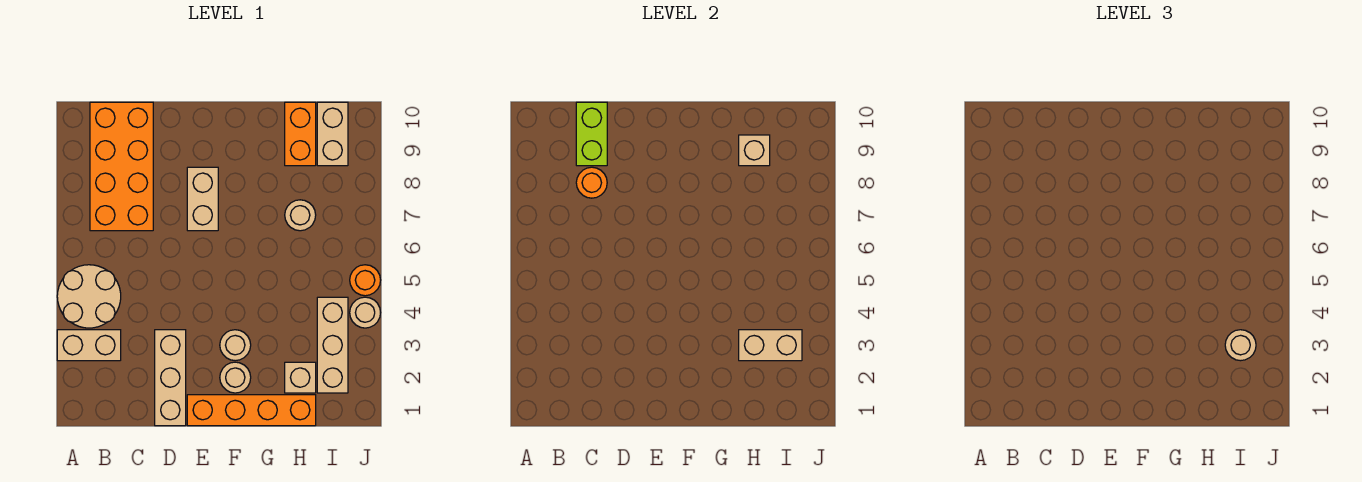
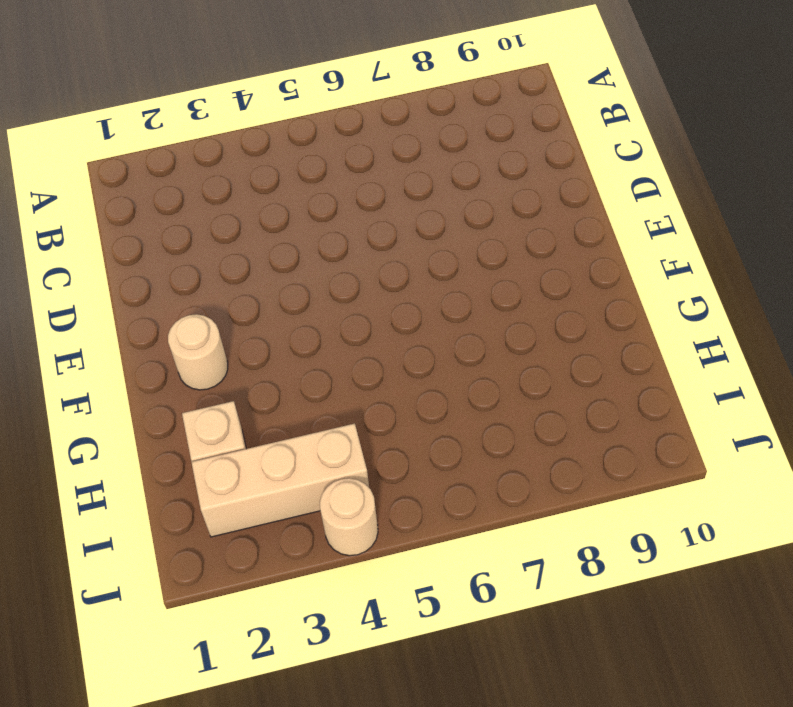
none -> tan brick A3:B3 level 1
none -> tan round brick A4:B5 level 1
none -> orange brick B7:C10 level 1

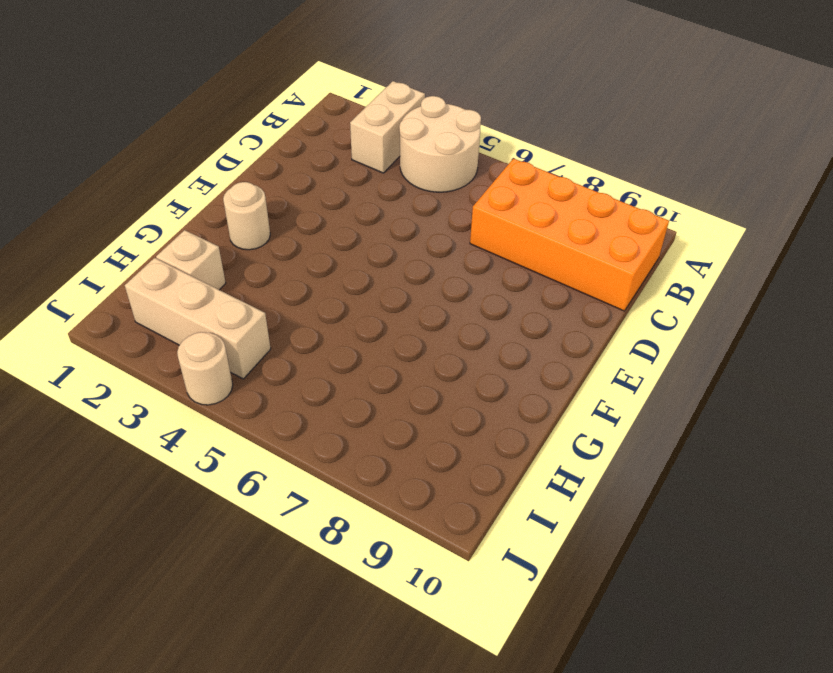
none -> tan brick D1:D3 level 1
none -> orange brick E1:H1 level 1
none -> tan brick E7:E8 level 1

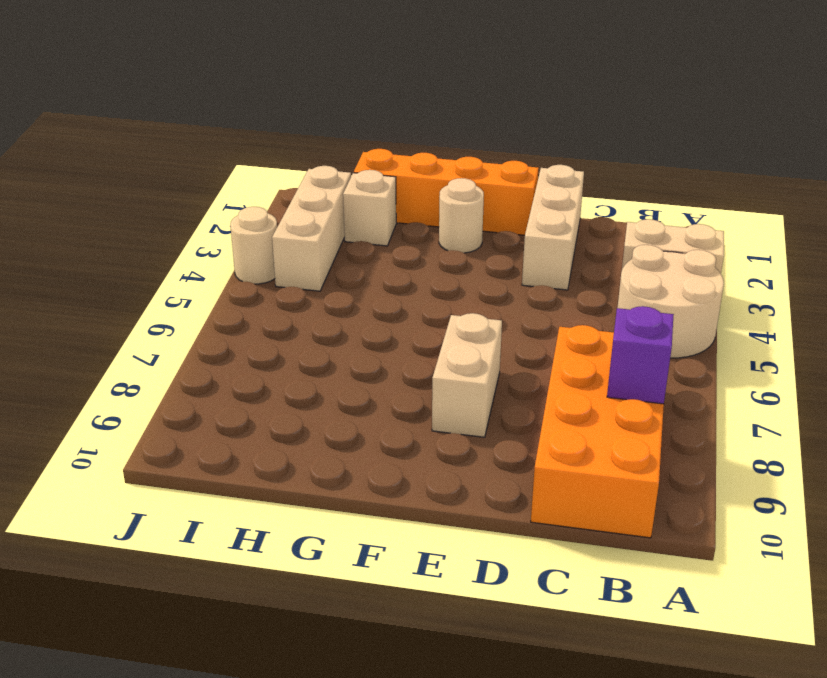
purple brick B8 level 2 -> none
none -> tan round brick F3 level 1
none -> tan round brick H7 level 1
none -> orange brick H9:H10 level 1

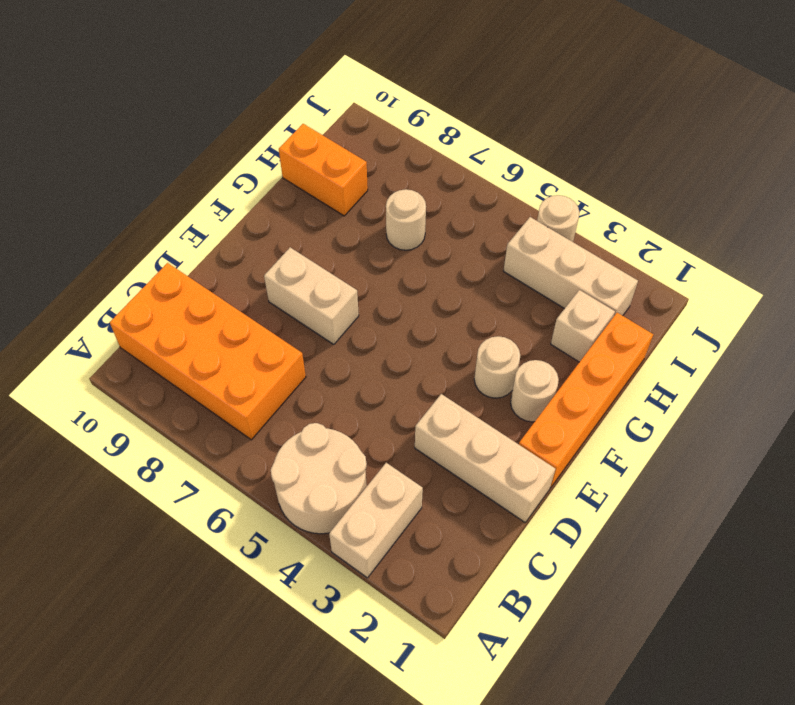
none -> tan brick I9:I10 level 1
none -> orange round brick J5 level 1
none -> orange round brick C8 level 2

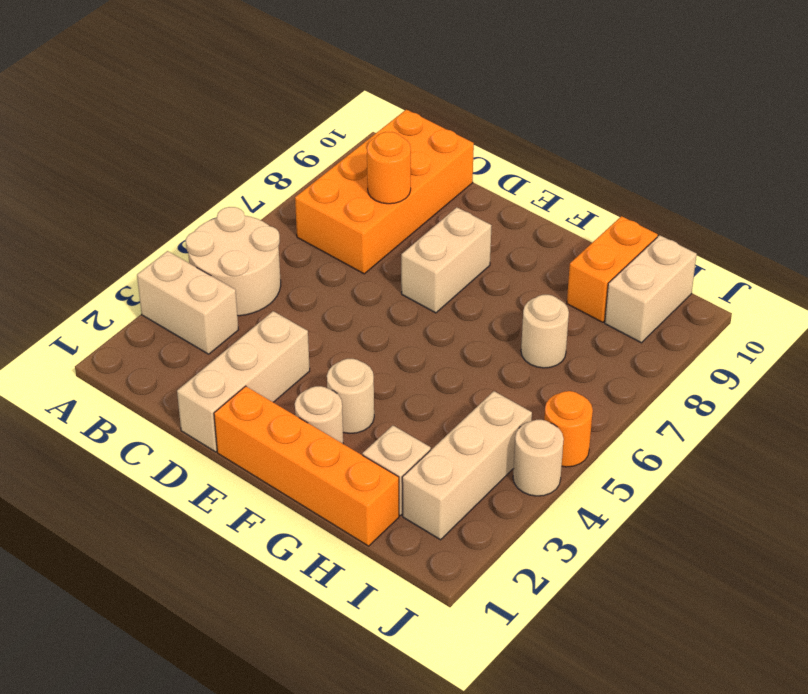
none -> lime brick C9:C10 level 2
none -> tan brick H3:I3 level 2
none -> tan brick H9 level 2

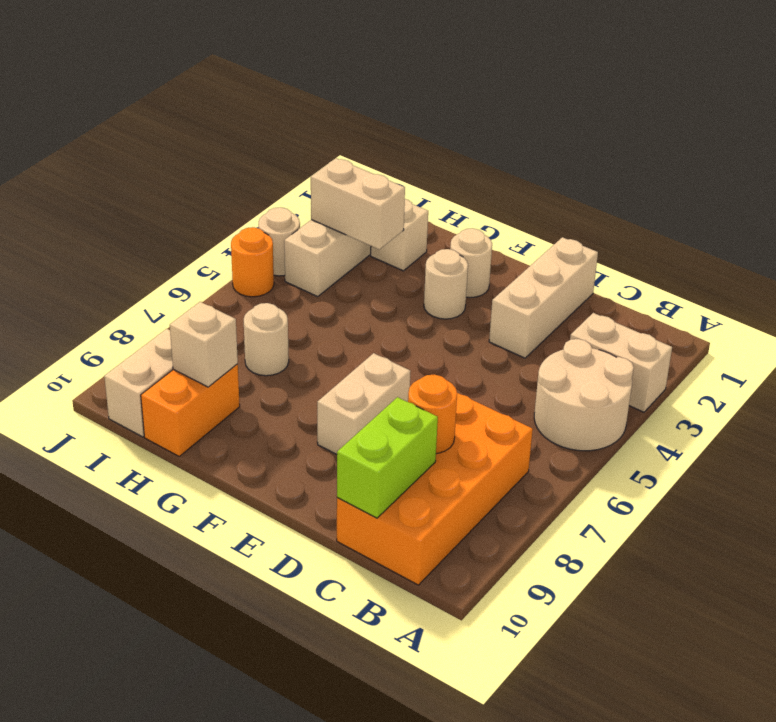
none -> orange brick E1:H1 level 1
none -> tan round brick I3 level 3

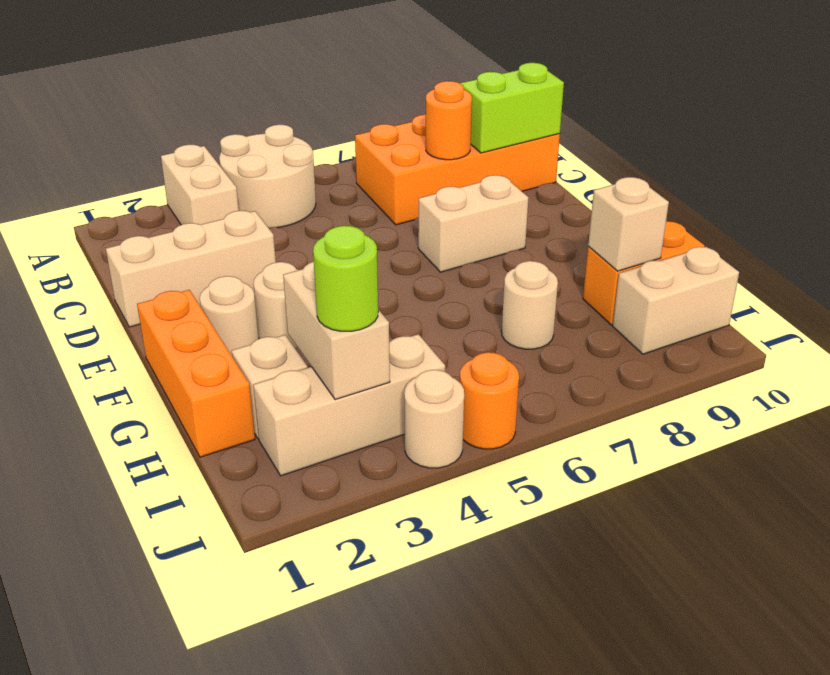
orange brick F1:H1 level 1 -> orange brick E1:H1 level 1
lime round brick I3 level 3 -> tan round brick I3 level 3

